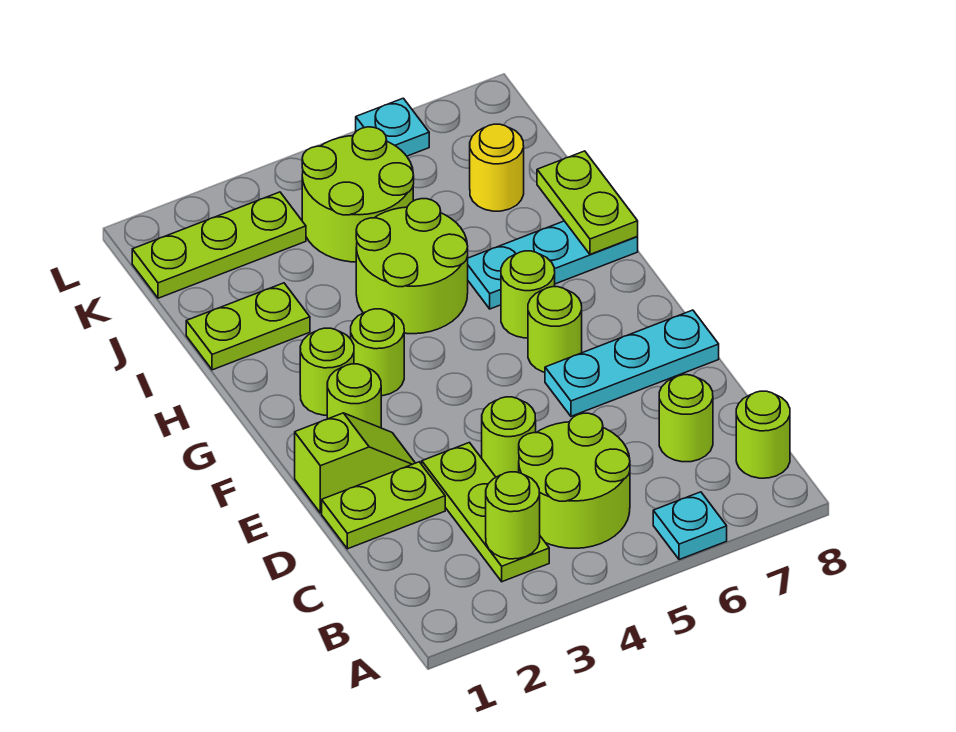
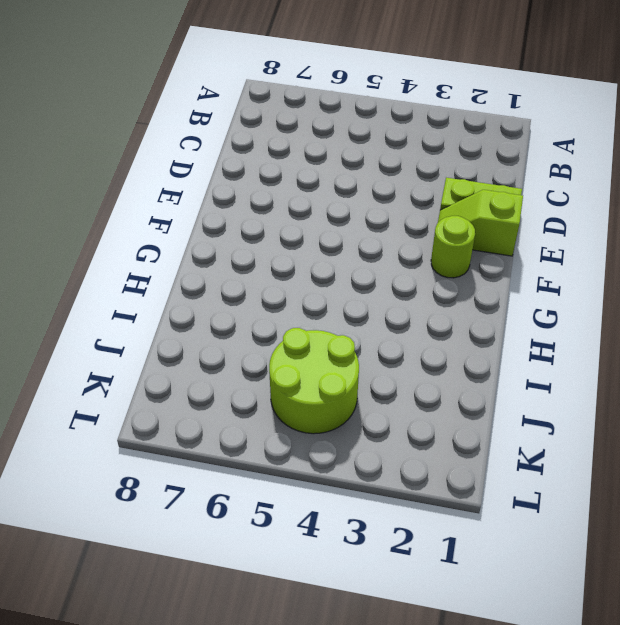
none -> cyan plate A6 level 1
none -> lime plate B3:D3 level 1
none -> lime round brick B4:C5 level 1

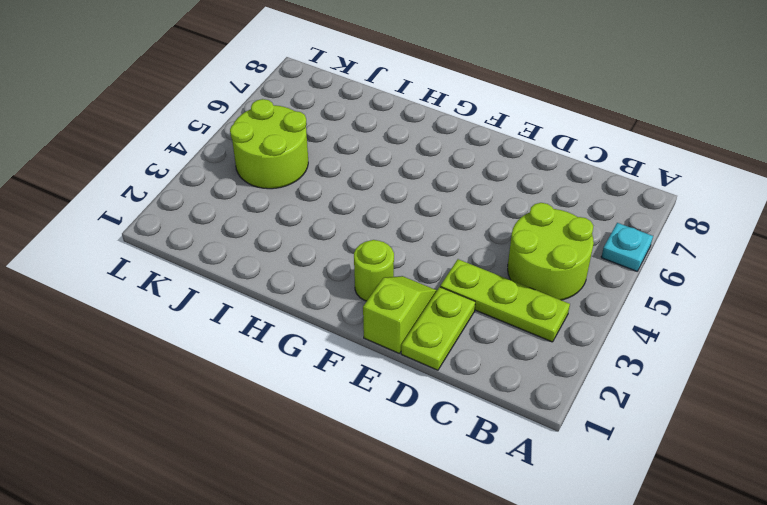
none -> lime round brick B8 level 1
none -> lime round brick C7 level 1
none -> lime round brick D4 level 1

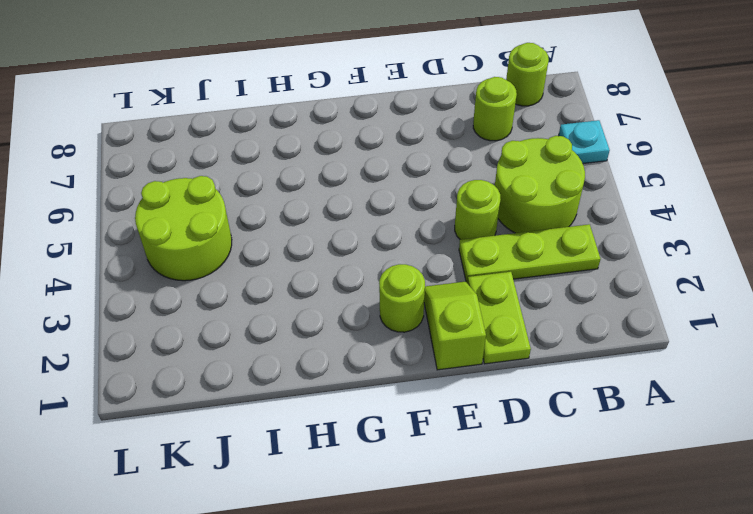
none -> cyan plate E6:E8 level 1
none -> lime round brick F6 level 1
none -> lime round brick G2 level 1

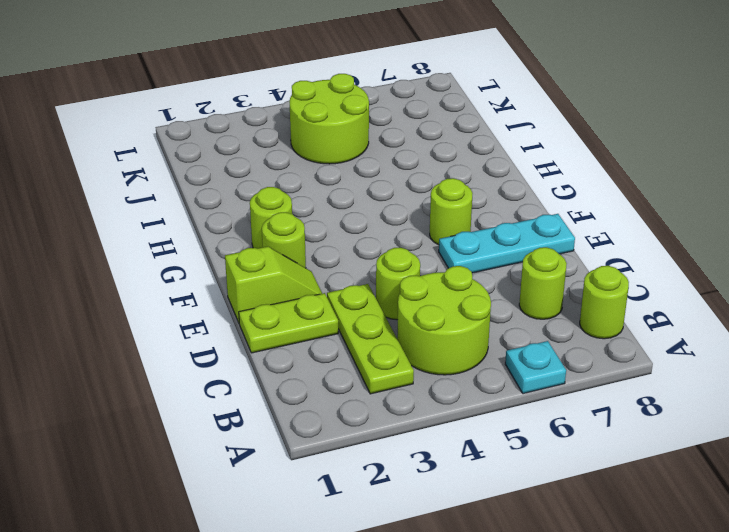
none -> lime round brick G3 level 1
none -> lime round brick G6 level 1
none -> lime round brick H4:I5 level 1

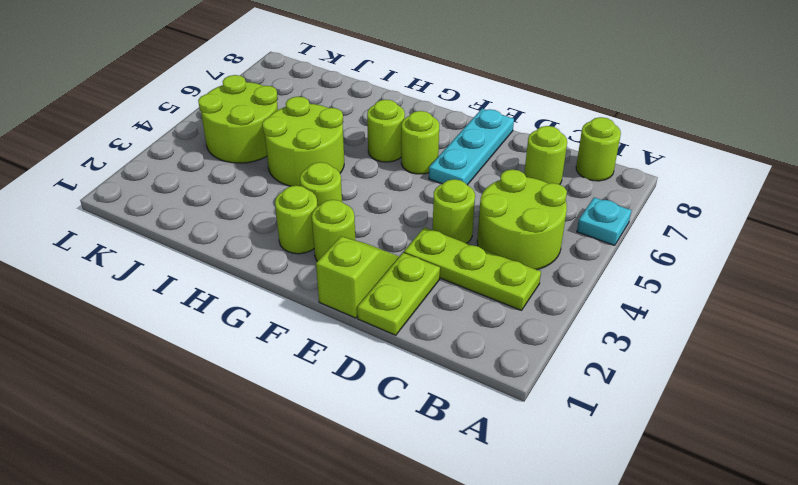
none -> cyan plate H6:H8 level 1
none -> lime plate I1:I2 level 1
none -> yellow round brick J7 level 1

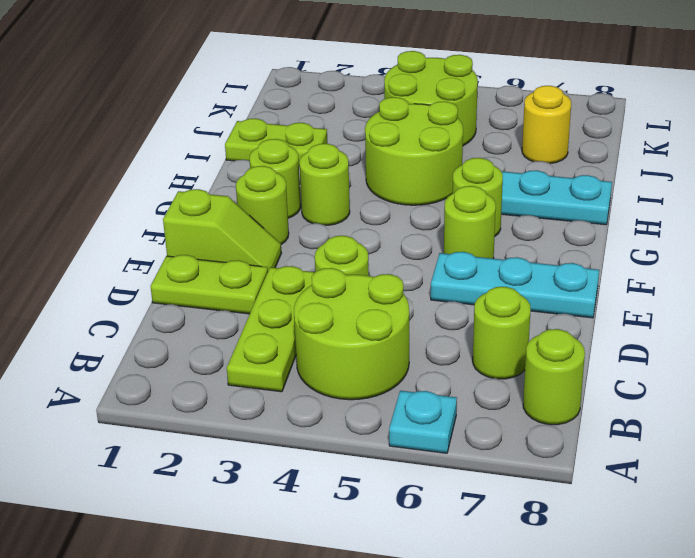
none -> lime plate K1:K3 level 1
none -> cyan plate L6 level 1
none -> lime round brick B3 level 2

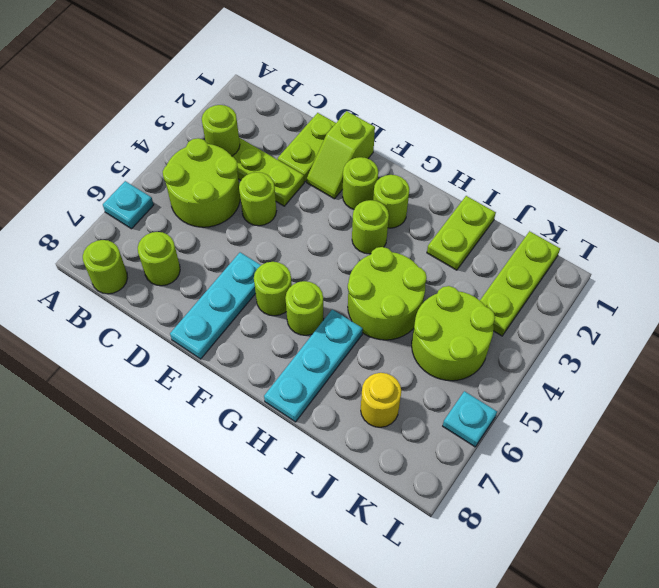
none -> lime plate H8:I8 level 2

